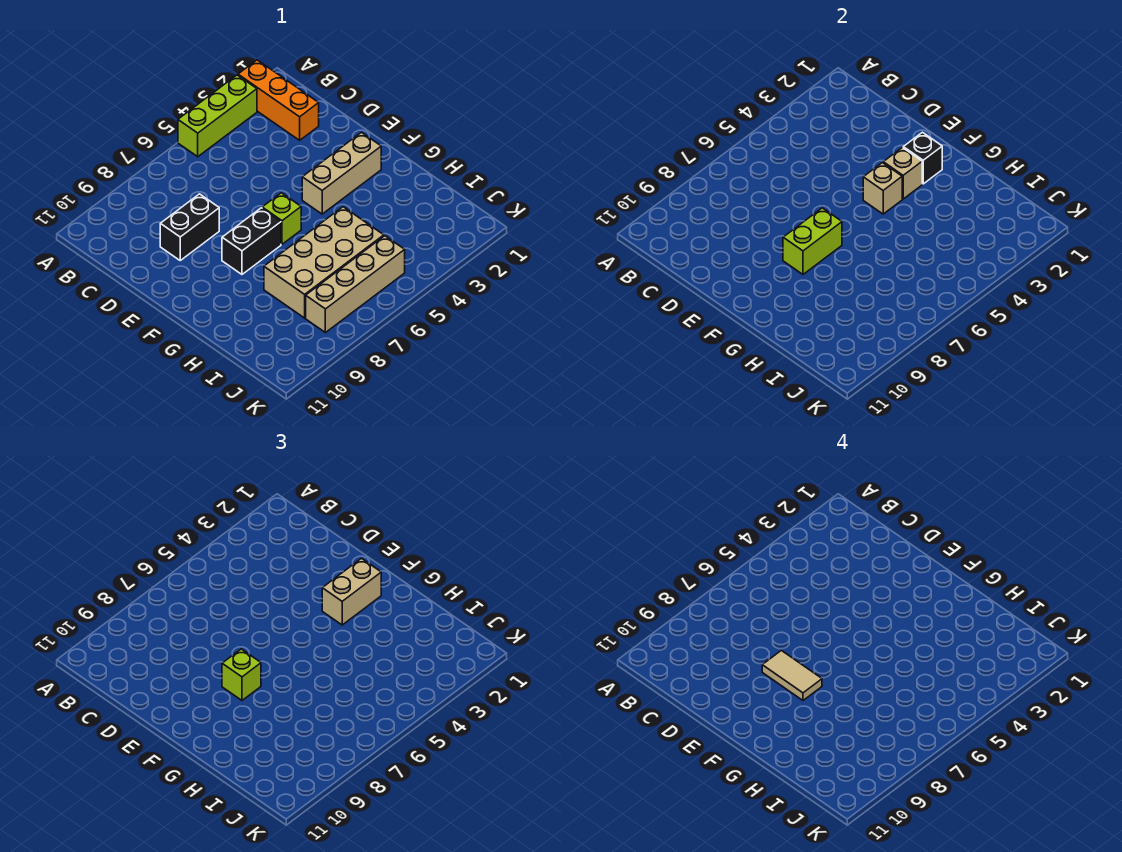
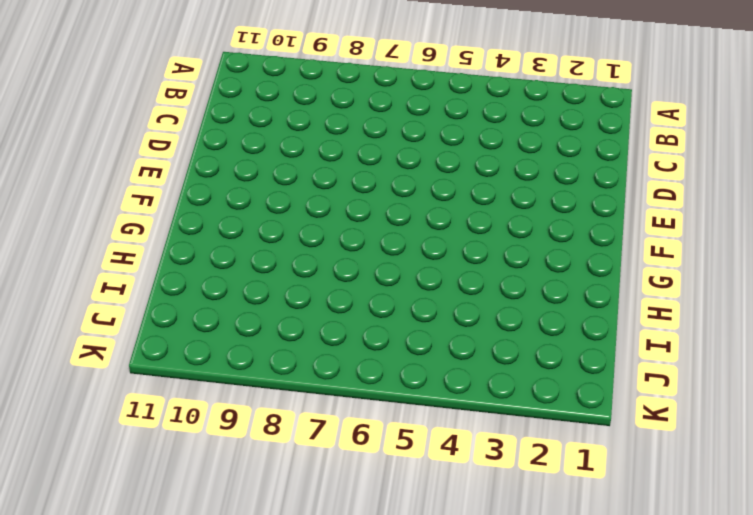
none -> orange brick A2:C2 level 1
none -> lime brick A3:A5 level 1
none -> black brick D8:D9 level 1

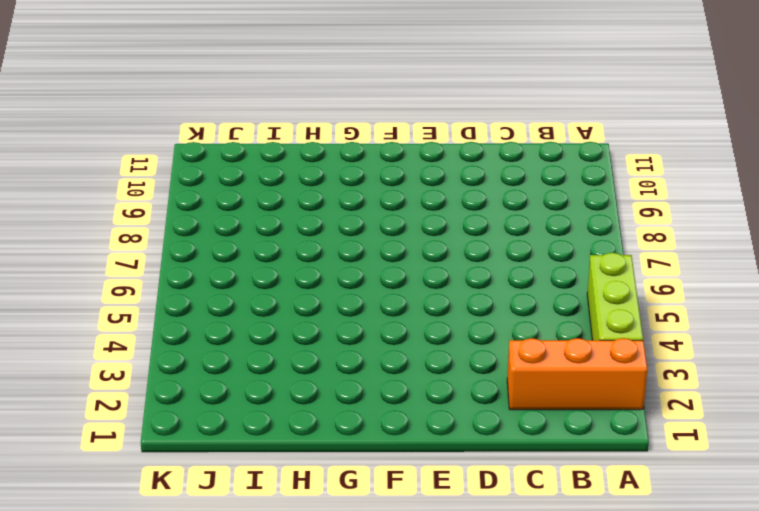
none -> black brick D8:D9 level 1
none -> tan brick F2:F4 level 1
none -> lime brick F6 level 1

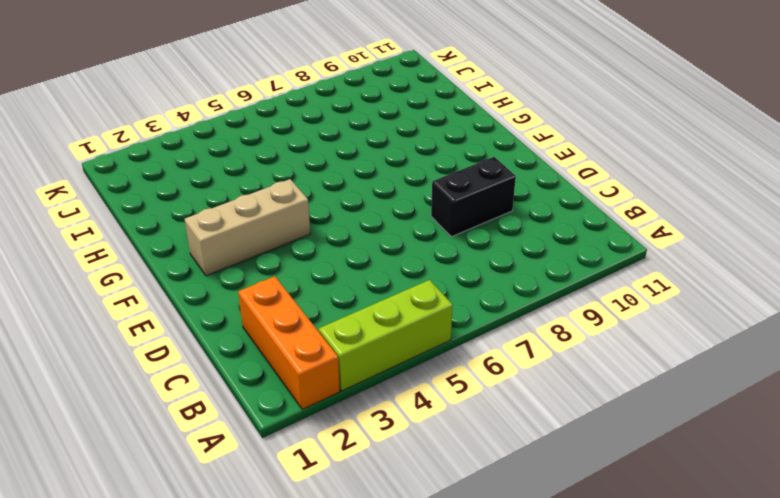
none -> lime brick F6 level 1
none -> black brick F7:F8 level 1
none -> tan brick H5:I8 level 1

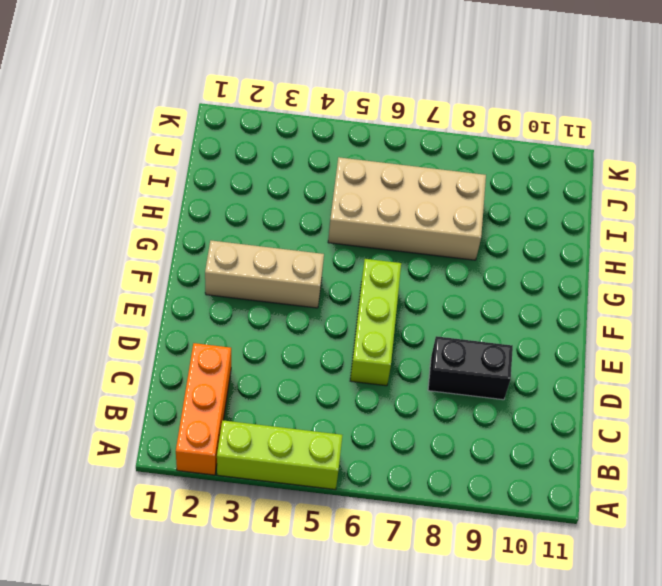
lime brick D6:F6 level 1 -> lime brick F6 level 1
none -> black brick F7:F8 level 1
none -> tan brick J5:J8 level 1
none -> black brick F2 level 2

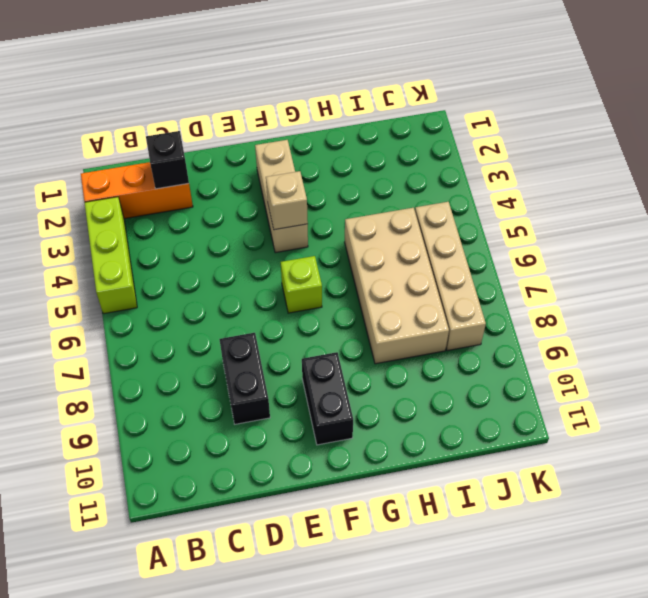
black brick C2 level 2 -> black brick F2 level 2
black brick F9:F10 level 1 -> black brick F7:F8 level 1
none -> tan brick F3 level 2
none -> lime brick F7:F8 level 2
none -> tan brick F2:F3 level 3

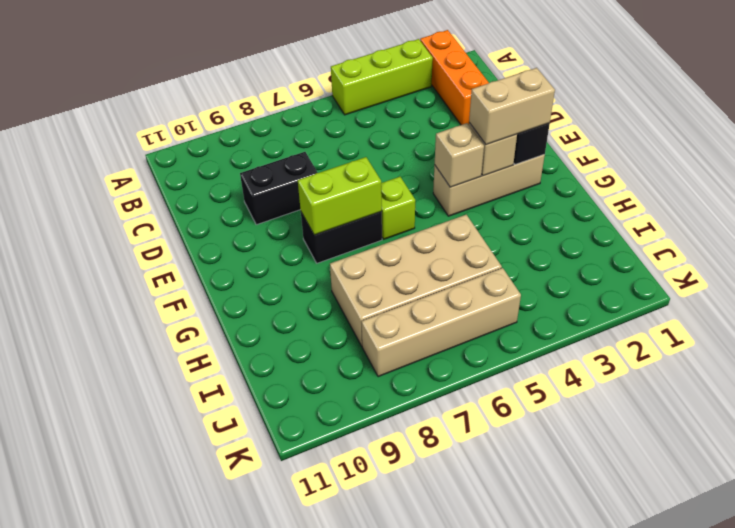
none -> lime brick F8 level 3
none -> tan tile E8:F8 level 4

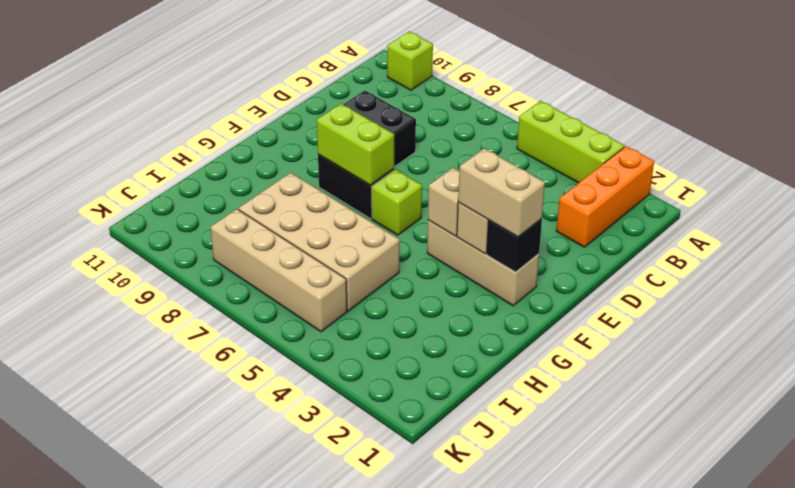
lime brick A10 level 1 -> lime brick F8 level 3
none -> tan tile E8:F8 level 4

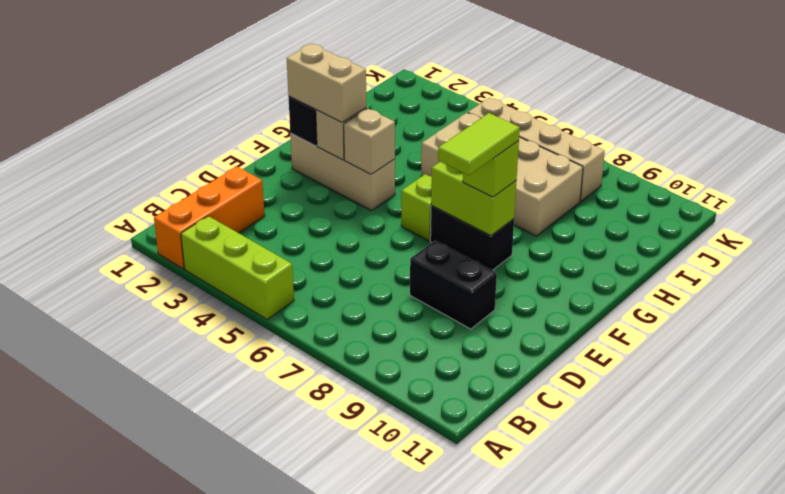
lime tile E8:F8 level 4 -> tan tile E8:F8 level 4

